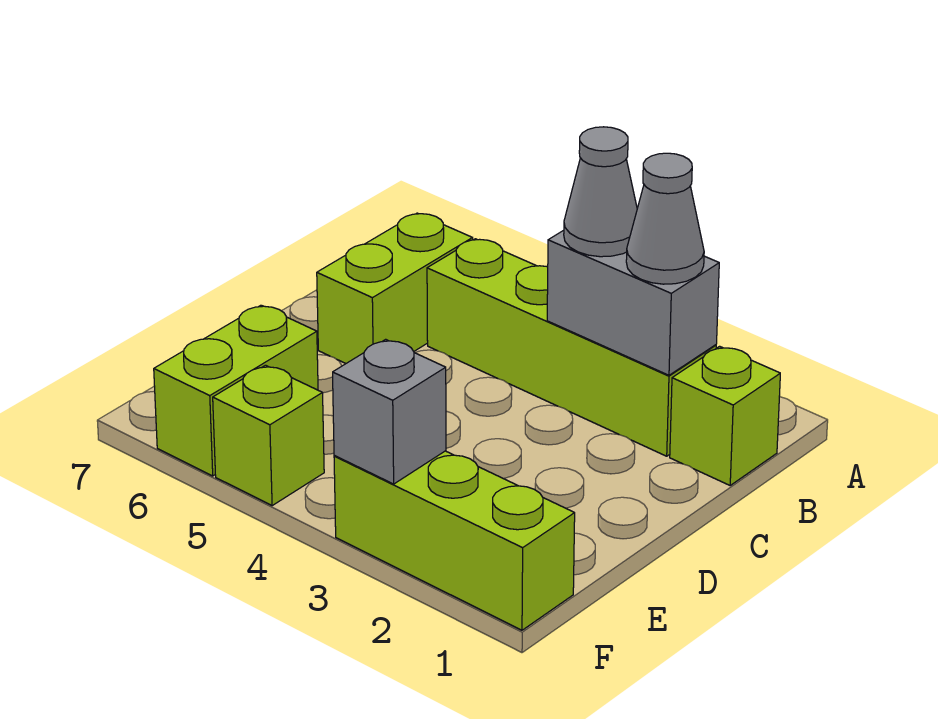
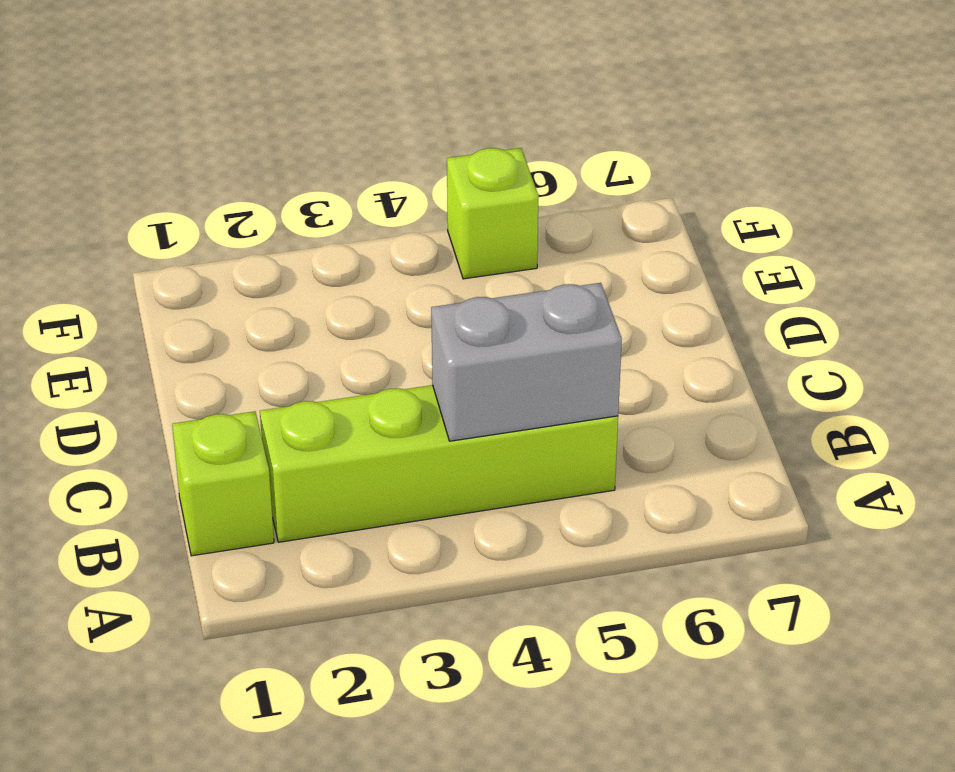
grey brick B4:B5 level 2 -> grey brick B2:B3 level 2
none -> lime brick B6:C6 level 1
none -> lime brick E6:F6 level 1

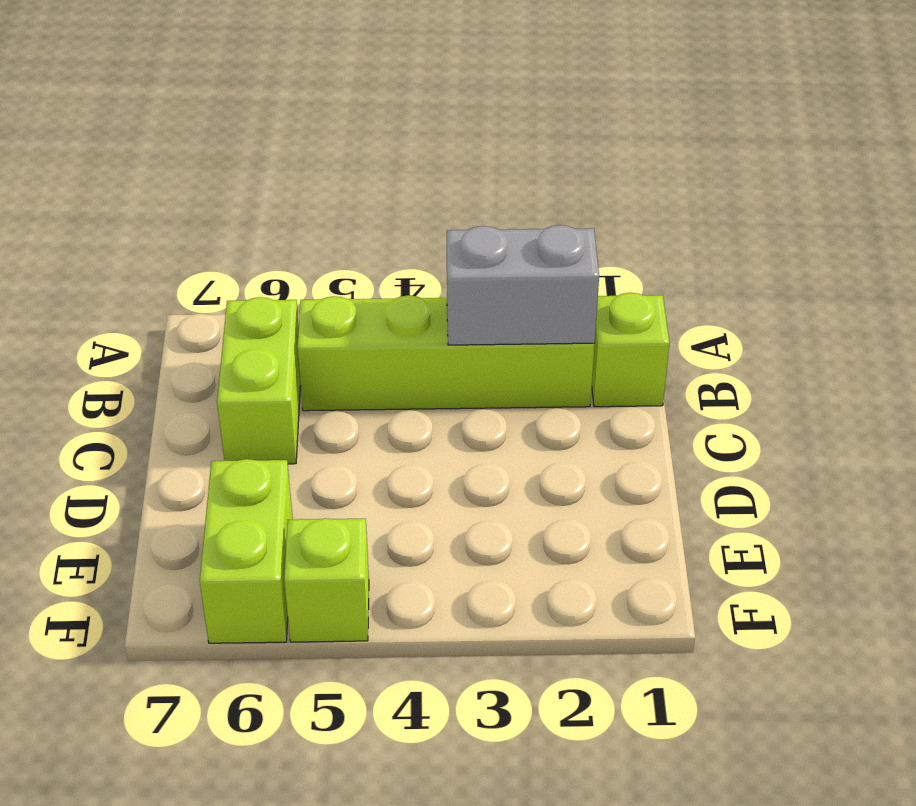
none -> lime brick F1:F3 level 1
none -> grey brick F3 level 2

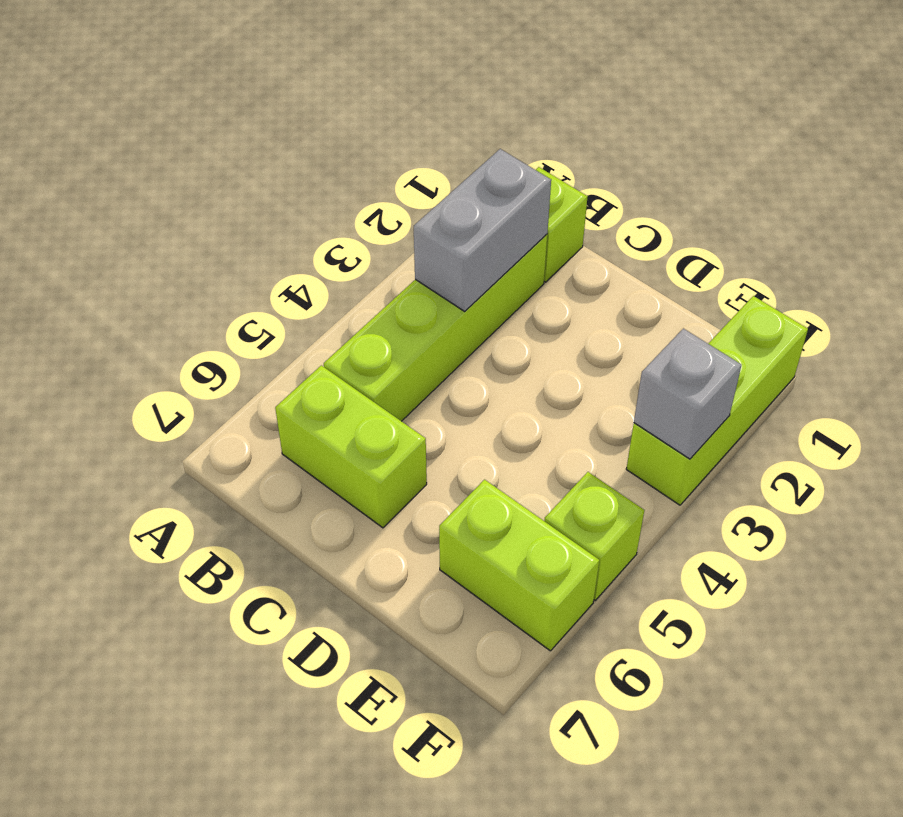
none -> grey cone B2 level 3
none -> grey cone B3 level 3

